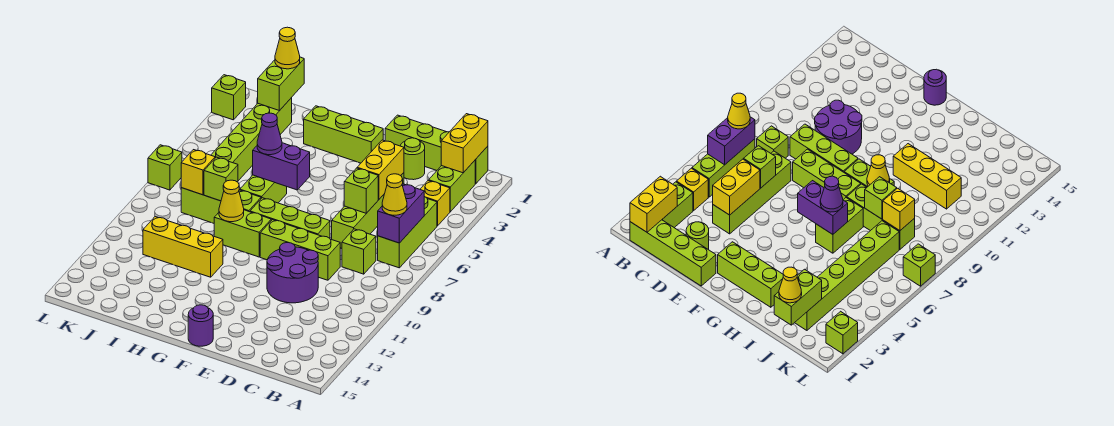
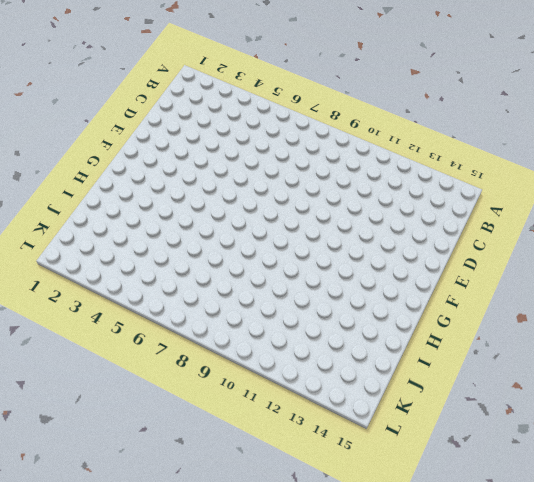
none -> lime brick B1:E1 level 1
none -> lime brick B2:B3 level 1
none -> yellow brick B4 level 1
none -> lime brick B5:B7 level 1

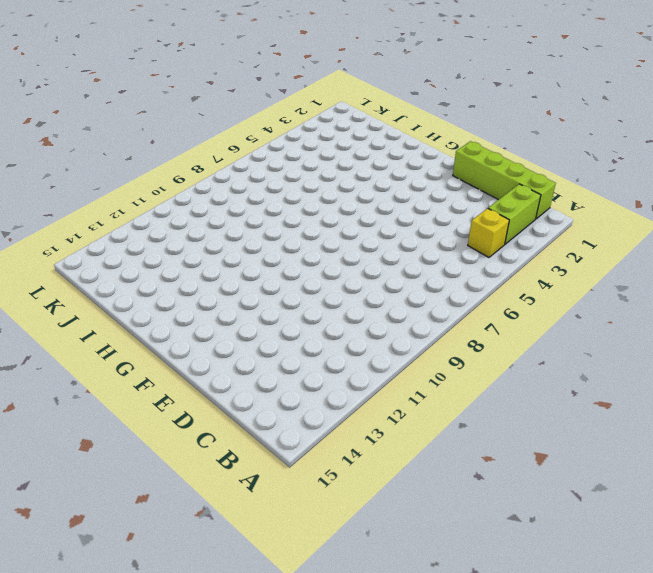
none -> lime brick B5:B7 level 1
none -> lime brick C8 level 1
none -> lime round brick D2 level 1
none -> lime brick D4:D7 level 1

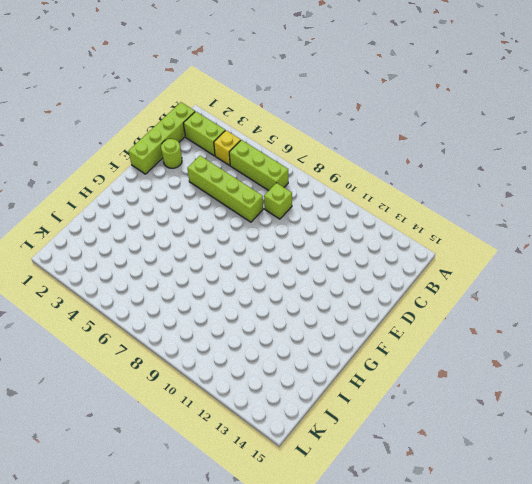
none -> lime brick D9:F9 level 1
none -> purple round brick D10:E11 level 1
none -> lime brick E8:G8 level 1
none -> lime brick F2:H2 level 1

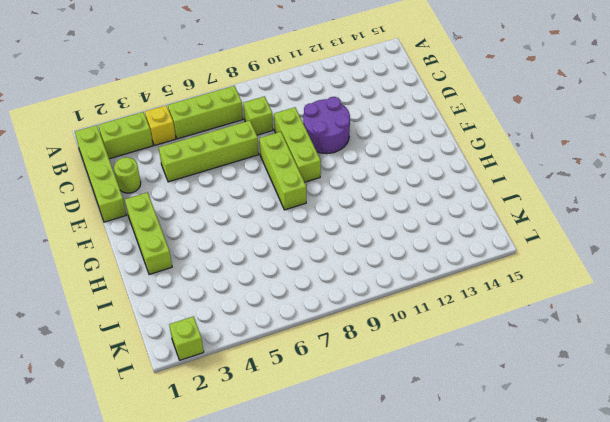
none -> purple round brick F15 level 1
none -> lime brick G9:H9 level 1
none -> lime brick H6:H7 level 1
none -> lime brick H8:J8 level 1

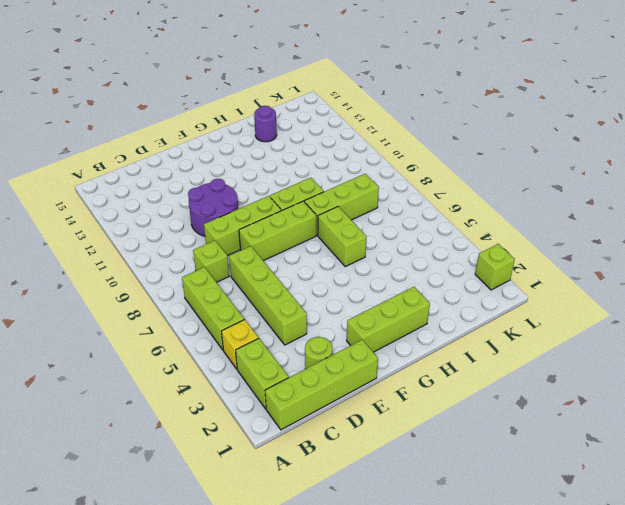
purple round brick I14 level 1 -> purple round brick F15 level 1
none -> yellow brick H11:J11 level 1
none -> lime brick J2:J7 level 1
none -> lime brick L7 level 1
none -> yellow brick B1:B2 level 2

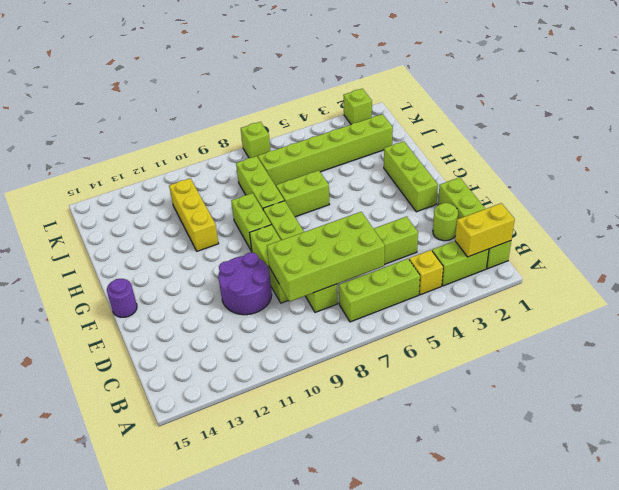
lime brick C6:D9 level 2 -> lime brick D6 level 2
none -> purple brick B6:B7 level 2
none -> yellow brick D4:D5 level 2
none -> purple brick G6:H6 level 2
none -> yellow cone H9 level 2

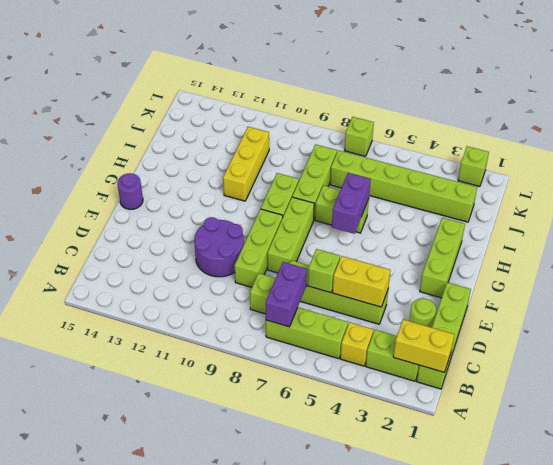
purple brick B7:C7 level 2 -> purple brick B6:B7 level 2
none -> yellow cone H9 level 2
none -> lime brick I8 level 2
none -> lime brick J1:J2 level 2
none -> yellow brick J8 level 2

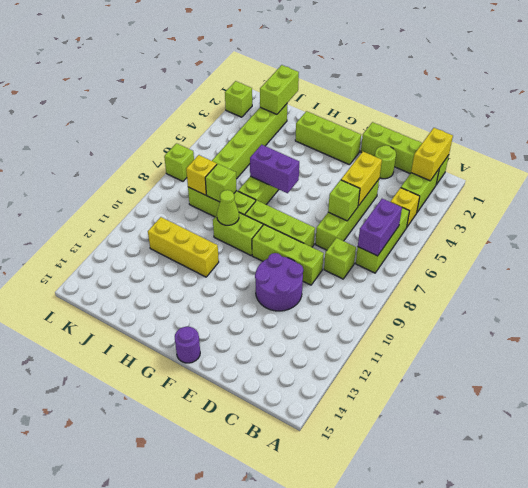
lime cone H9 level 2 -> yellow cone H9 level 2
none -> yellow cone B7 level 3
none -> purple cone H6 level 3
none -> yellow cone J1 level 3

